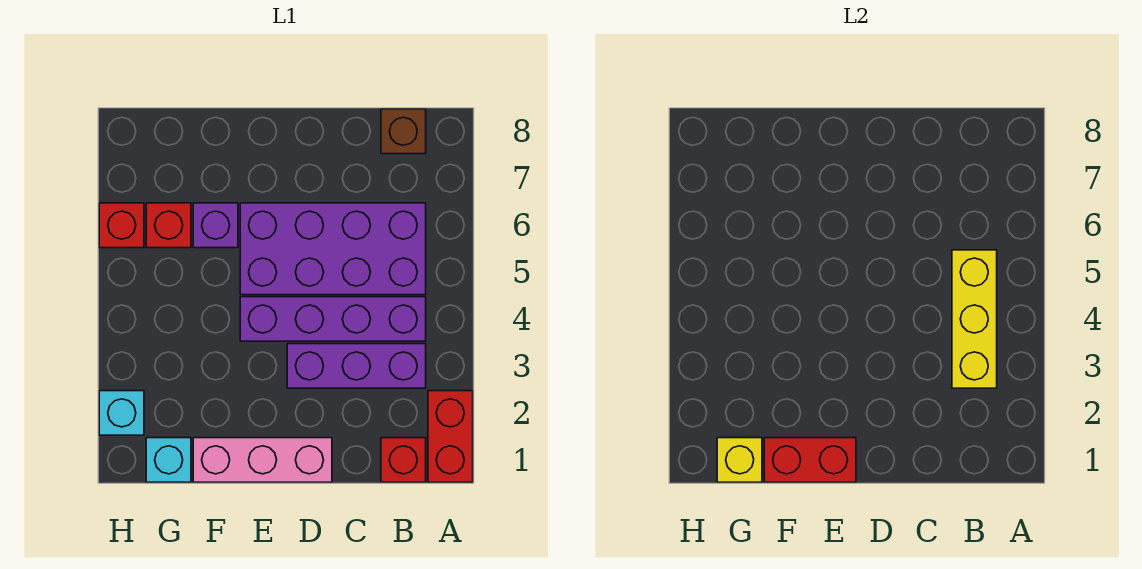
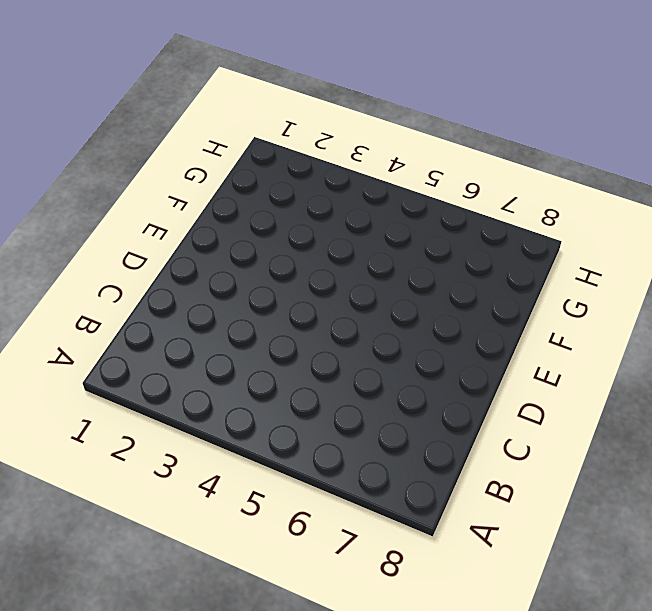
none -> red brick A1:A2 level 1
none -> red brick B1 level 1
none -> purple brick B3:D3 level 1

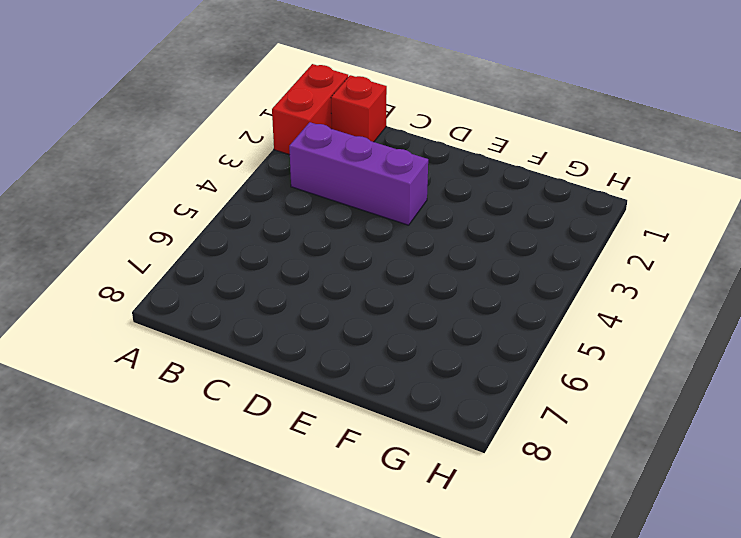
none -> purple brick B4:E4 level 1
none -> purple brick B5:E6 level 1
none -> brown brick B8 level 1

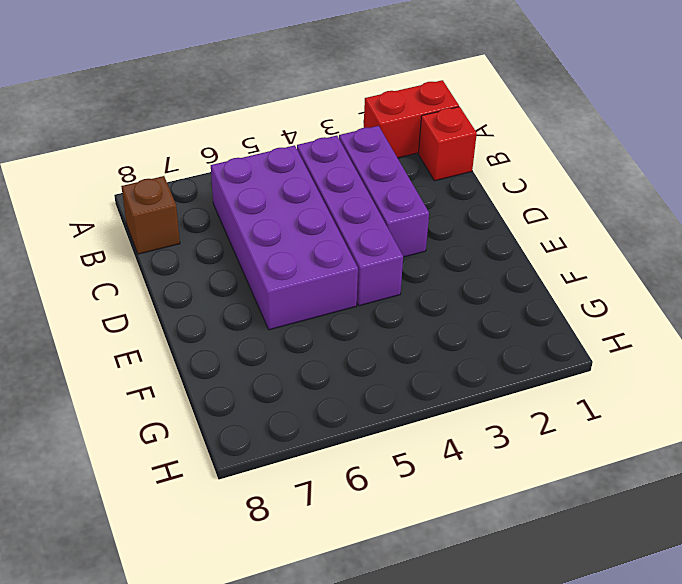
none -> pink brick D1:F1 level 1
none -> purple brick F6 level 1
none -> cyan brick G1 level 1

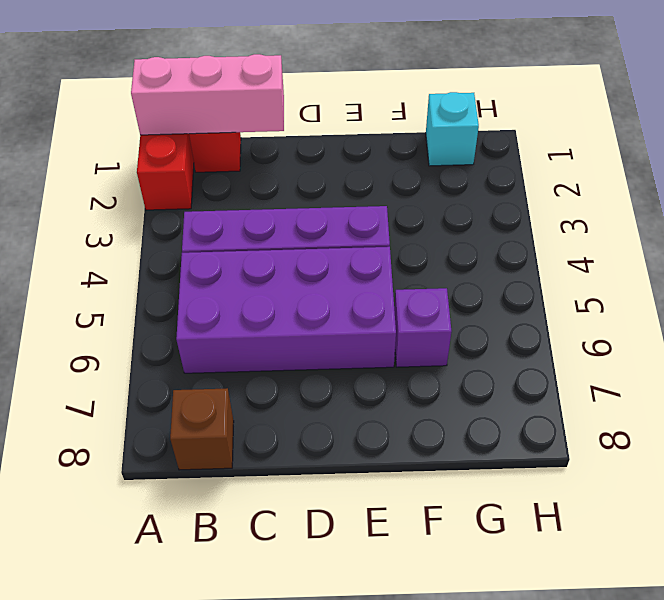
pink brick A1:C1 level 2 -> pink brick D1:F1 level 1
none -> purple brick B3:D3 level 1
none -> red brick G6 level 1
none -> cyan brick H2 level 1

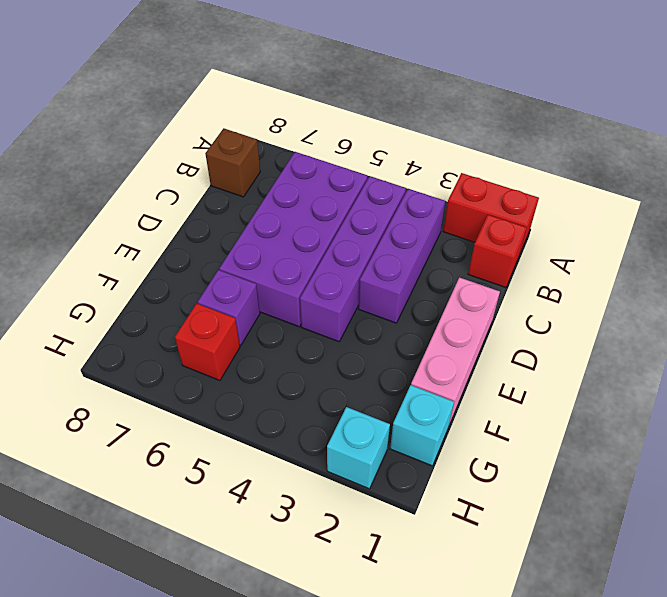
none -> red brick H6 level 1
none -> yellow brick B3:B5 level 2
none -> red brick E1:F1 level 2

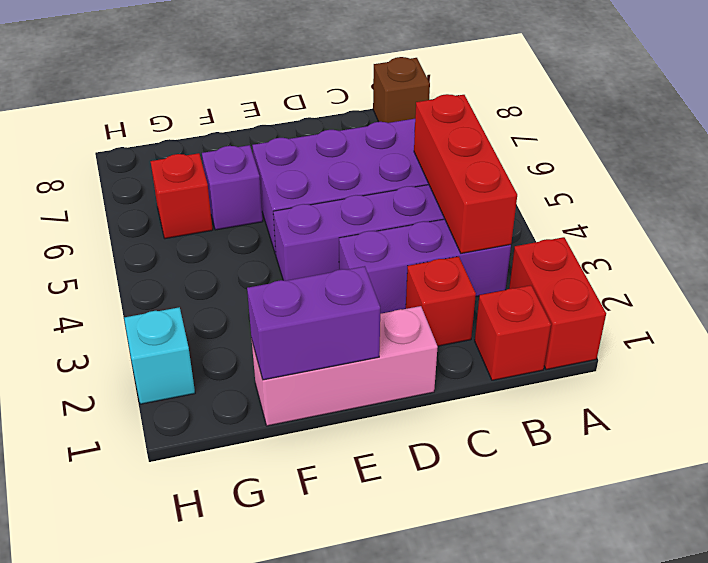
red brick B3:B5 level 2 -> yellow brick B3:B5 level 2
red brick C2 level 1 -> red brick H6 level 1
purple brick E1:F1 level 2 -> red brick E1:F1 level 2
none -> cyan brick G1 level 1
none -> yellow brick G1 level 2

